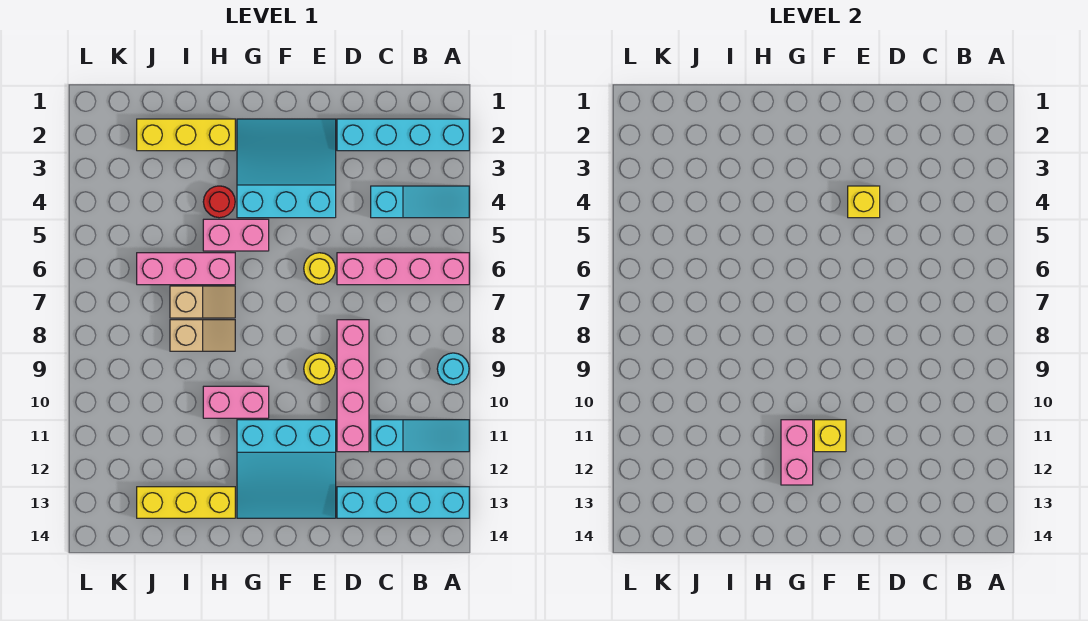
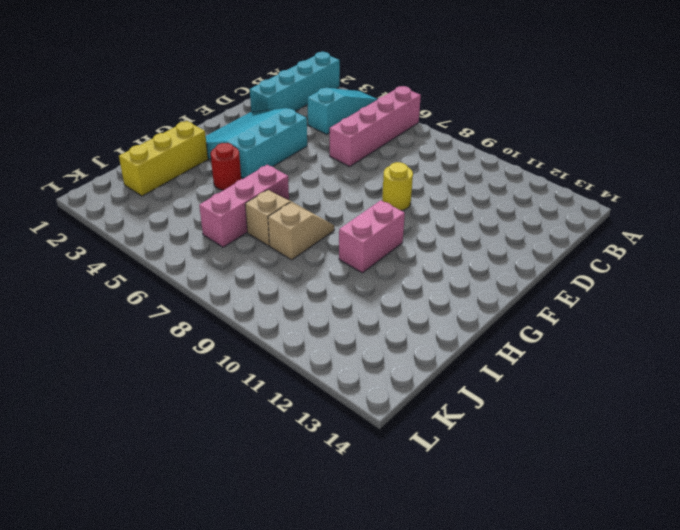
none -> cyan round brick A9 level 1
none -> cyan slope A11:C11 level 1 top C
none -> cyan brick A13:D13 level 1

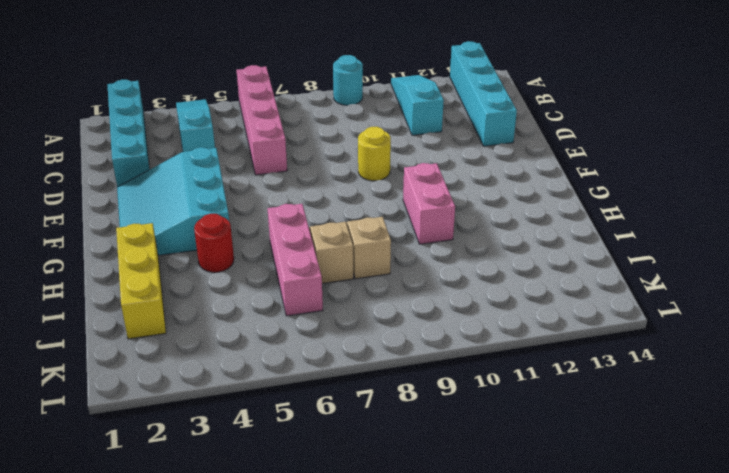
none -> pink brick D8:D11 level 1
none -> yellow round brick E6 level 1
none -> cyan slope E11:G13 level 1 top 11

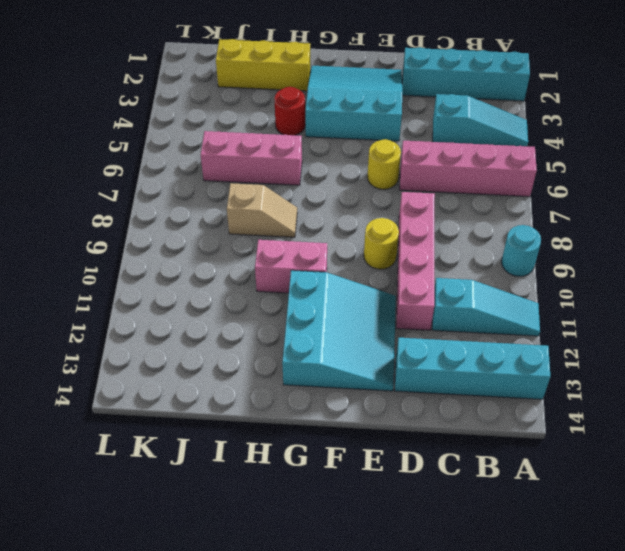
cyan slope E11:G13 level 1 top G -> cyan slope E11:G13 level 1 top 11
none -> pink brick G5:H5 level 1
none -> tan slope H7:I7 level 1 top I
none -> yellow brick H13:J13 level 1

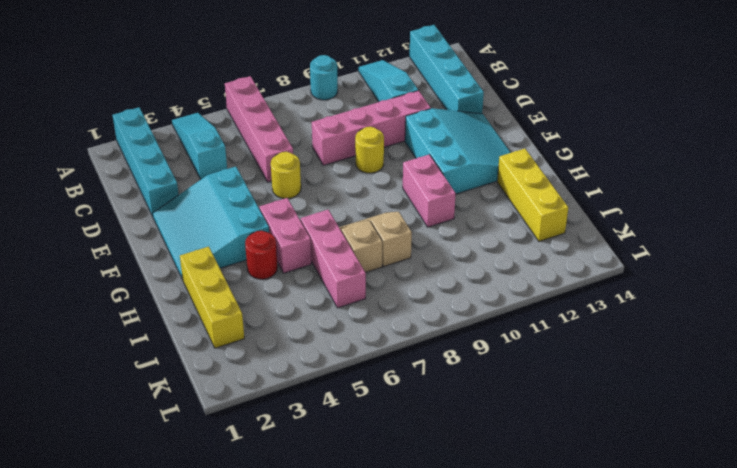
none -> yellow brick E4 level 2
none -> yellow brick F11 level 2
none -> pink brick G11:G12 level 2

